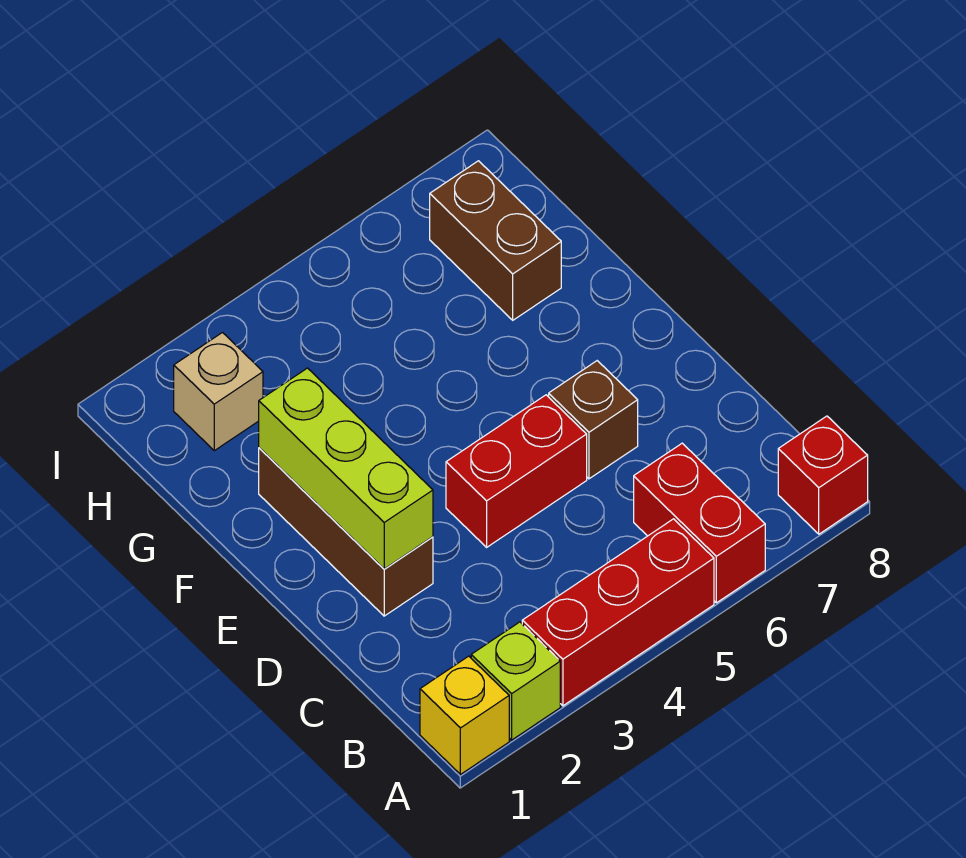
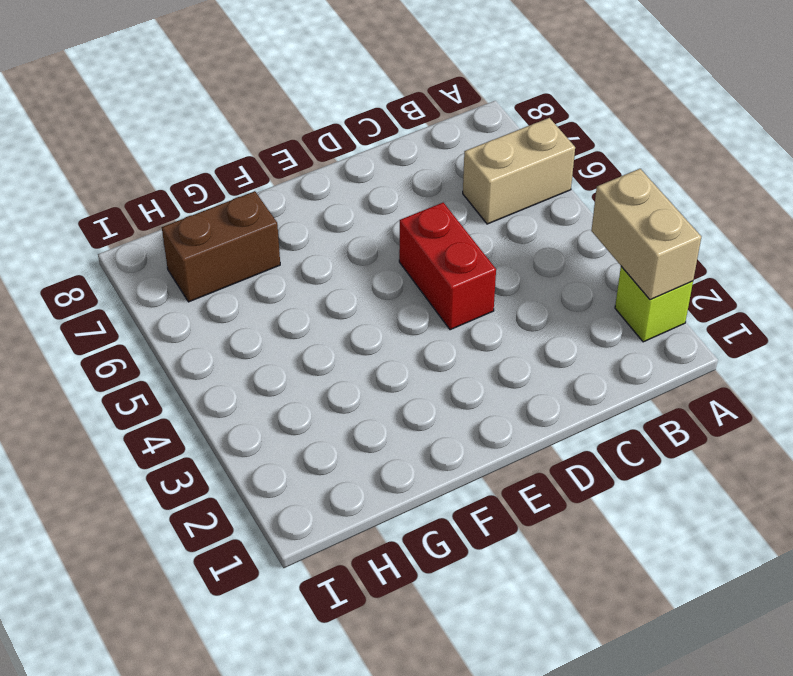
tan brick A2:A3 level 2 -> none
tan brick A6:B6 level 1 -> red brick A6:B6 level 1
none -> yellow brick A1 level 1
none -> red brick A3:A5 level 1

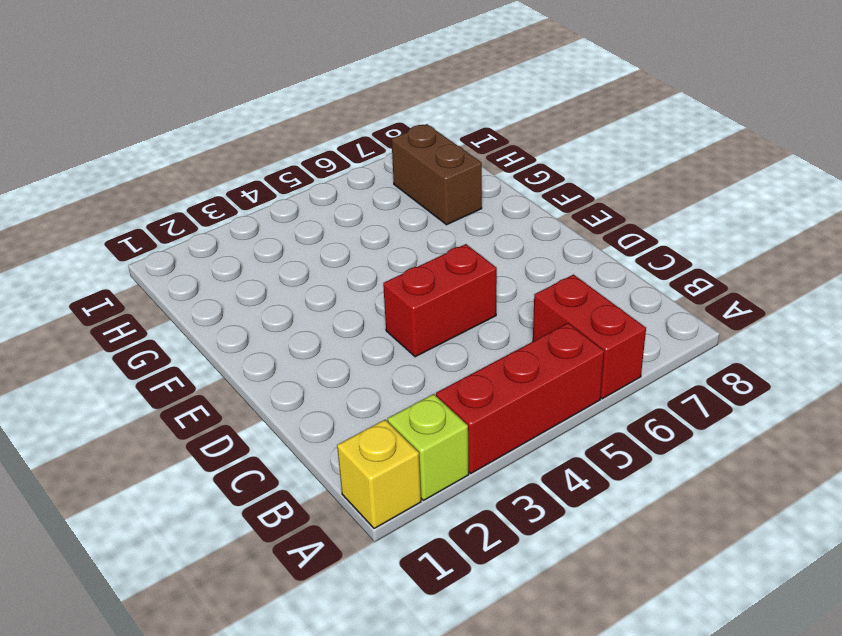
none -> red brick A8 level 1
none -> brown brick D2:F2 level 1

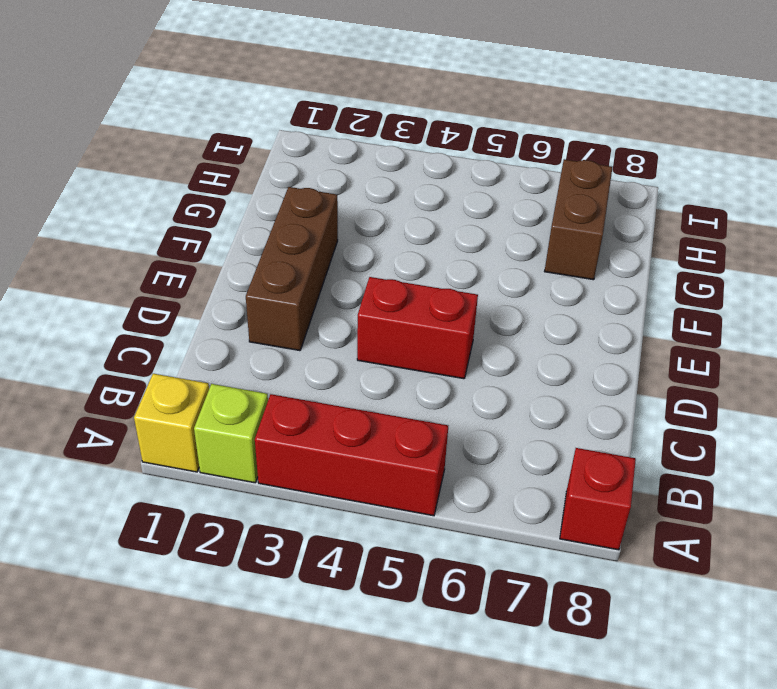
none -> red brick A6:B6 level 1
none -> brown brick D6 level 1

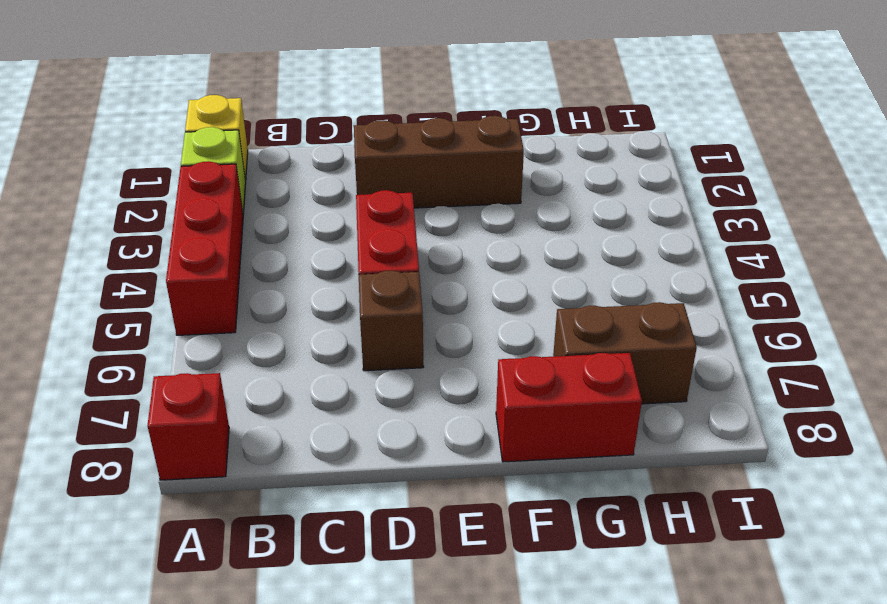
red brick F8:G8 level 1 -> red brick A6:B6 level 1
none -> tan brick H2 level 1
none -> lime brick D2:F2 level 2

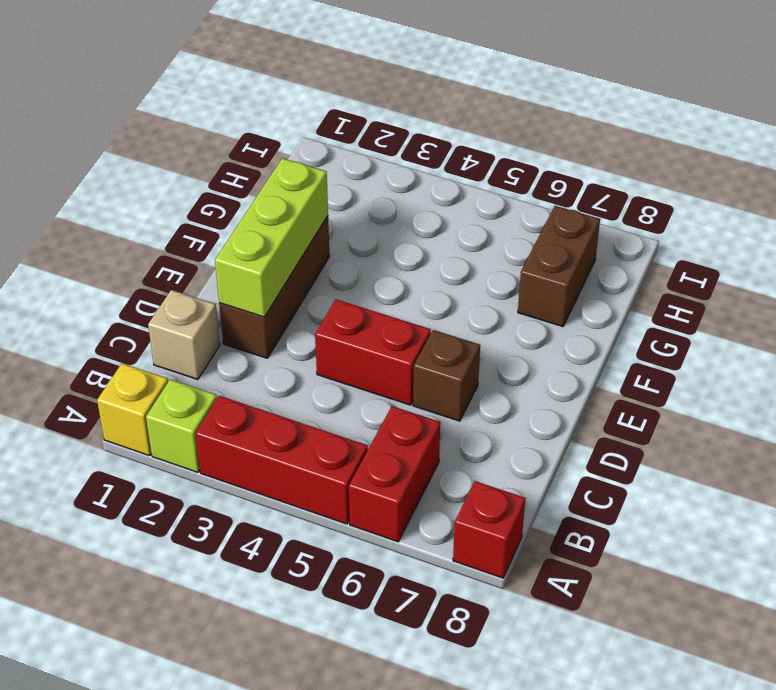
tan brick C1 level 1 -> tan brick H2 level 1

